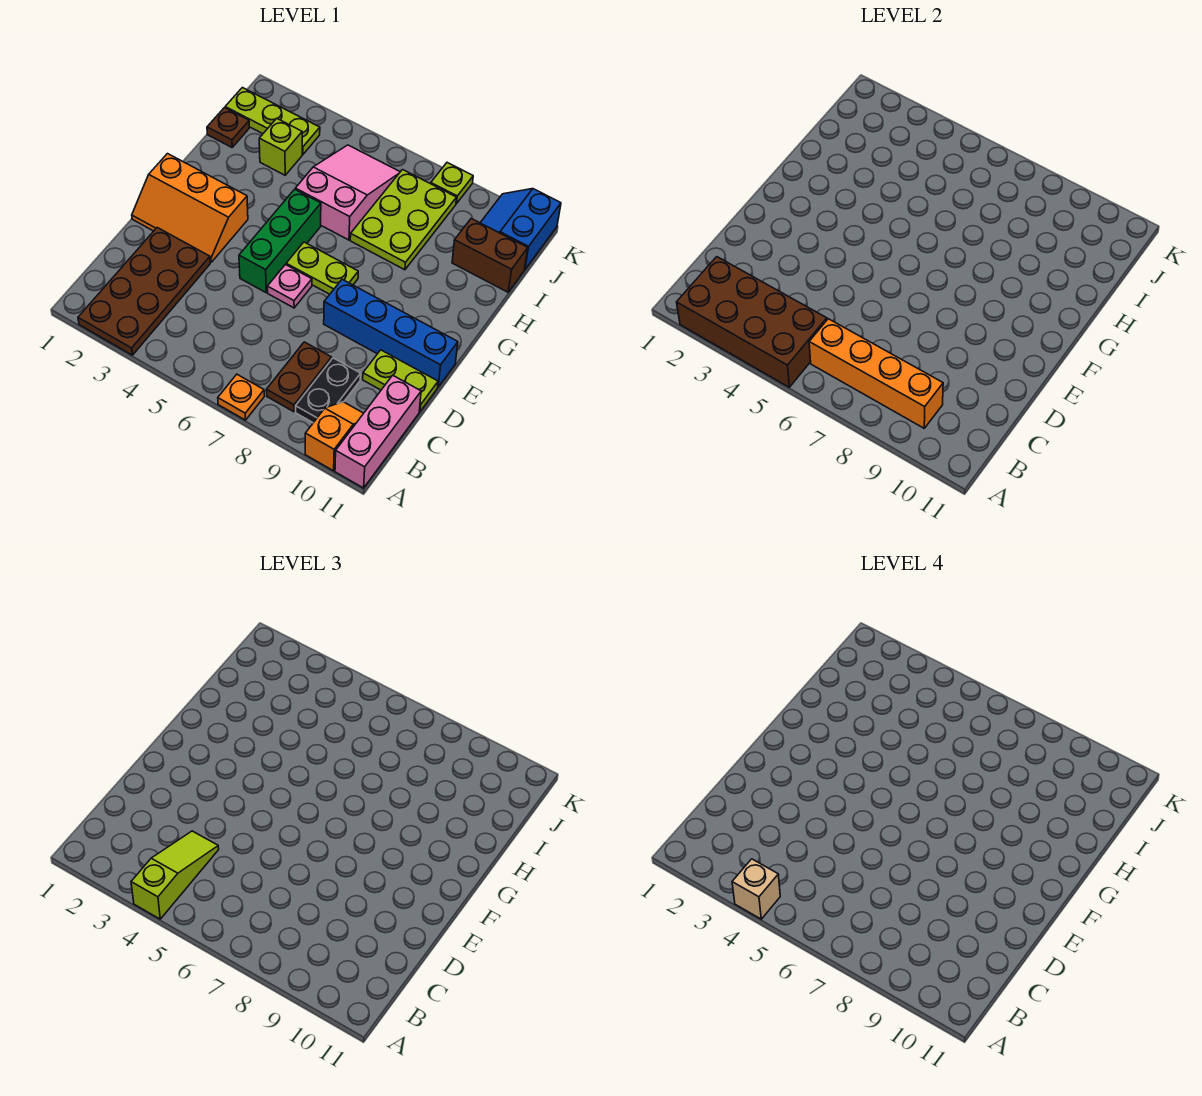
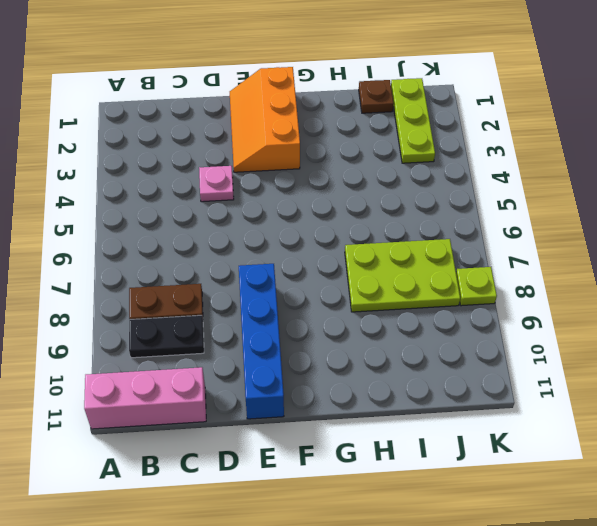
pink plate D4 level 1 -> pink plate E6 level 1
none -> brown plate A2:D3 level 1
none -> orange plate A7 level 1
none -> orange slope A10:B10 level 1 top A

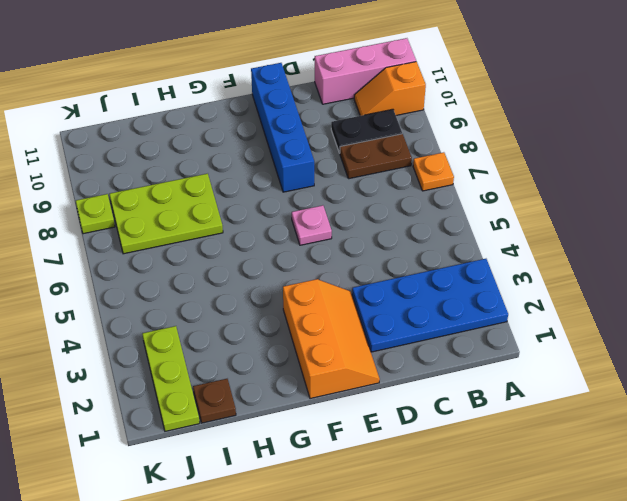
blue plate A2:D3 level 1 -> brown plate A2:D3 level 1
none -> lime plate D10:D11 level 1
none -> green brick E5:G5 level 1
none -> lime plate F6:F7 level 1

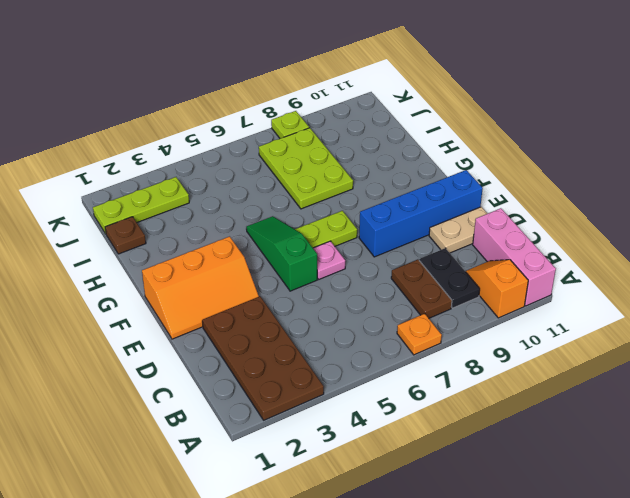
tan plate D10:D11 level 1 -> lime plate D10:D11 level 1
green slope E5:G5 level 1 top E -> green brick E5:G5 level 1
none -> pink slope H5:J6 level 1 top H
none -> lime brick I3 level 1
none -> brown brick I10:I11 level 1

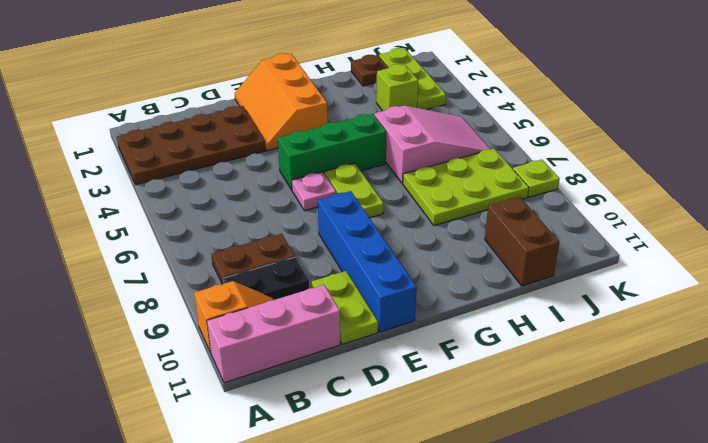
none -> orange plate A7 level 1
none -> blue slope J10:K11 level 1 top 11
none -> brown brick A2:B5 level 2

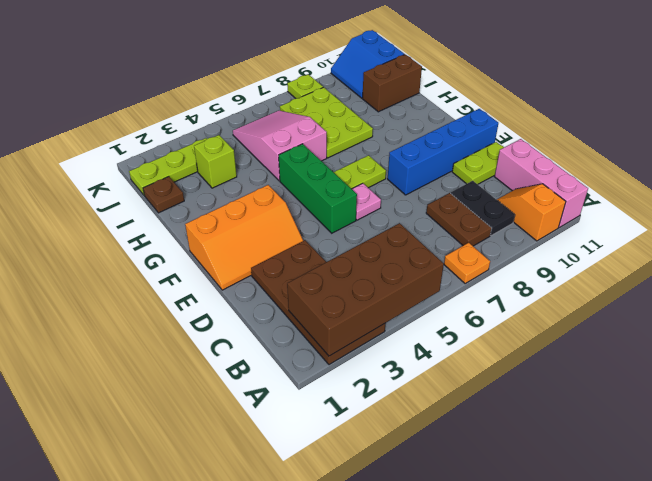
none -> orange brick B6:B9 level 2
none -> lime slope A4:C4 level 3 top A
none -> tan brick A4 level 4

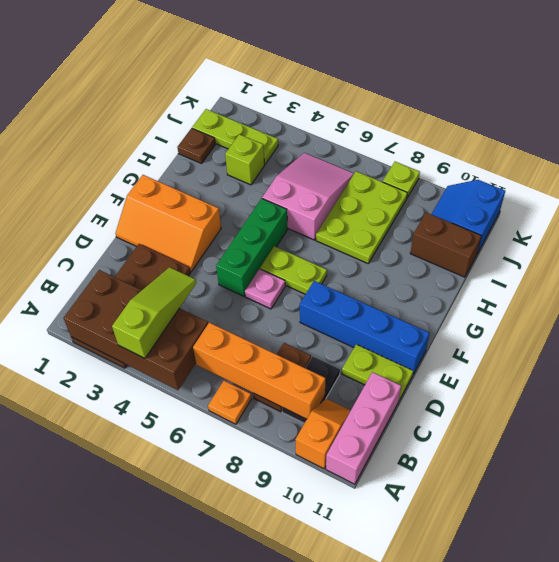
none -> tan brick A4 level 4

